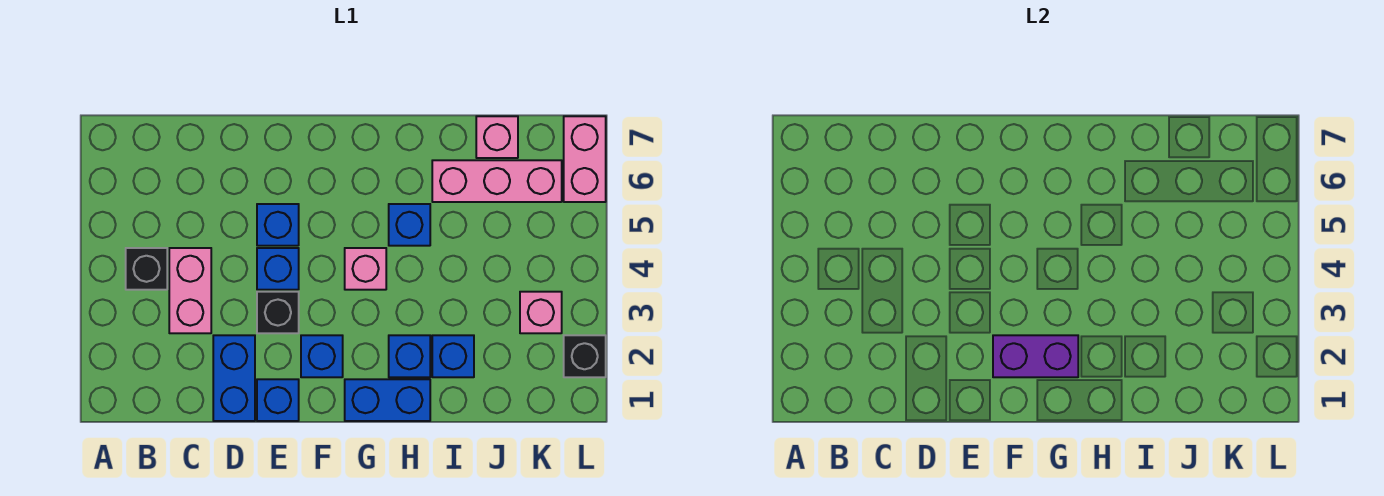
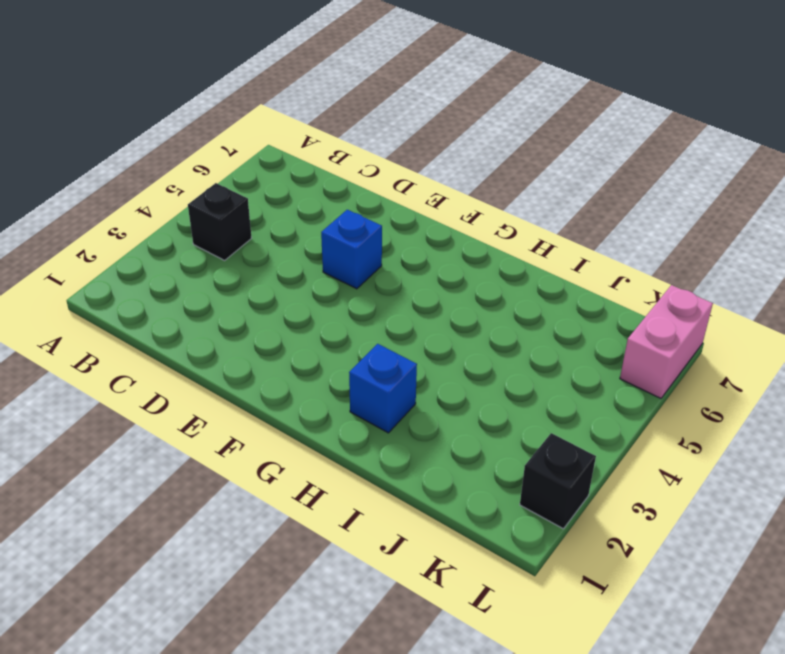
none -> pink brick C3:C4 level 1
none -> blue brick D1:D2 level 1
none -> blue brick E1 level 1

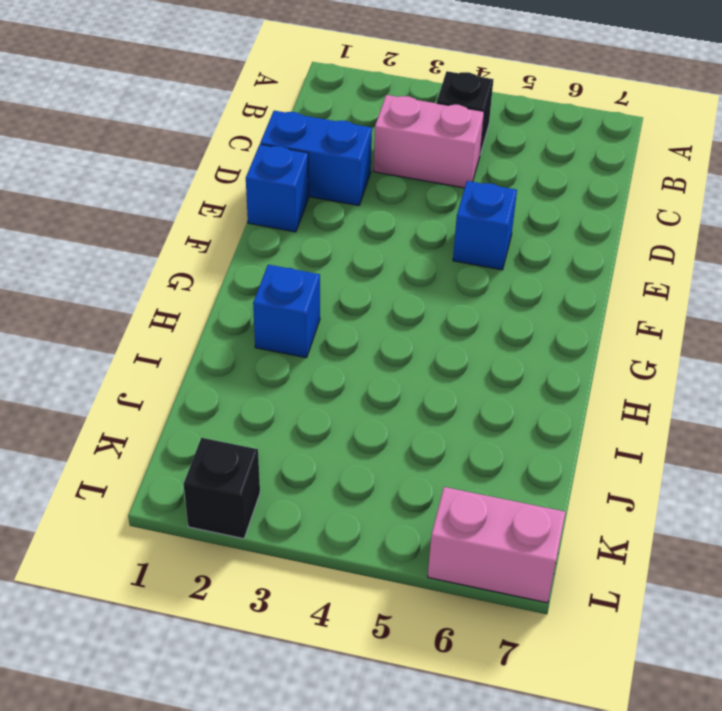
none -> black brick E3 level 1
none -> blue brick E4 level 1
none -> blue brick F2 level 1

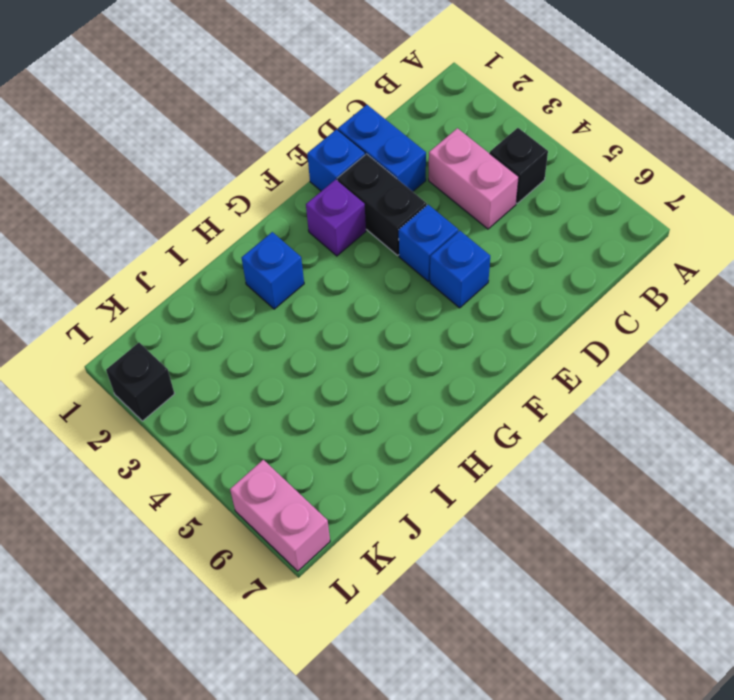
black brick E2:E3 level 1 -> black brick E3 level 1
purple brick F2 level 1 -> blue brick F2 level 1
none -> blue brick G1:H1 level 1
none -> pink brick G4 level 1
none -> blue brick H5 level 1

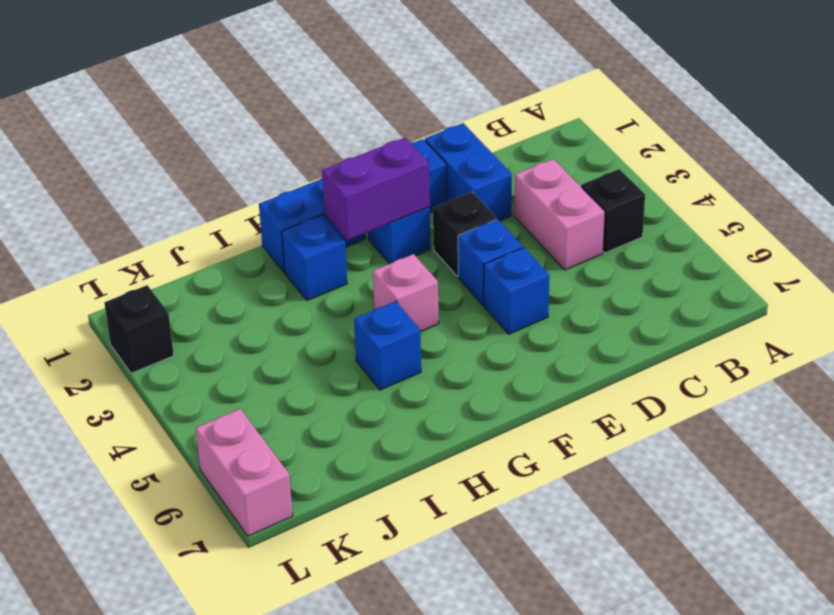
none -> blue brick I2 level 1
none -> pink brick I6:K6 level 1
none -> pink brick J7 level 1

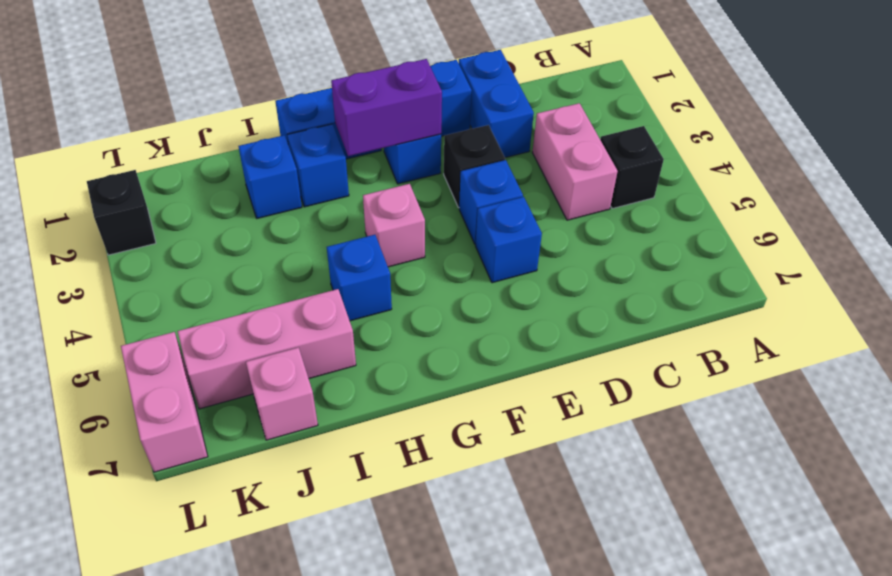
none -> pink brick K3 level 1

